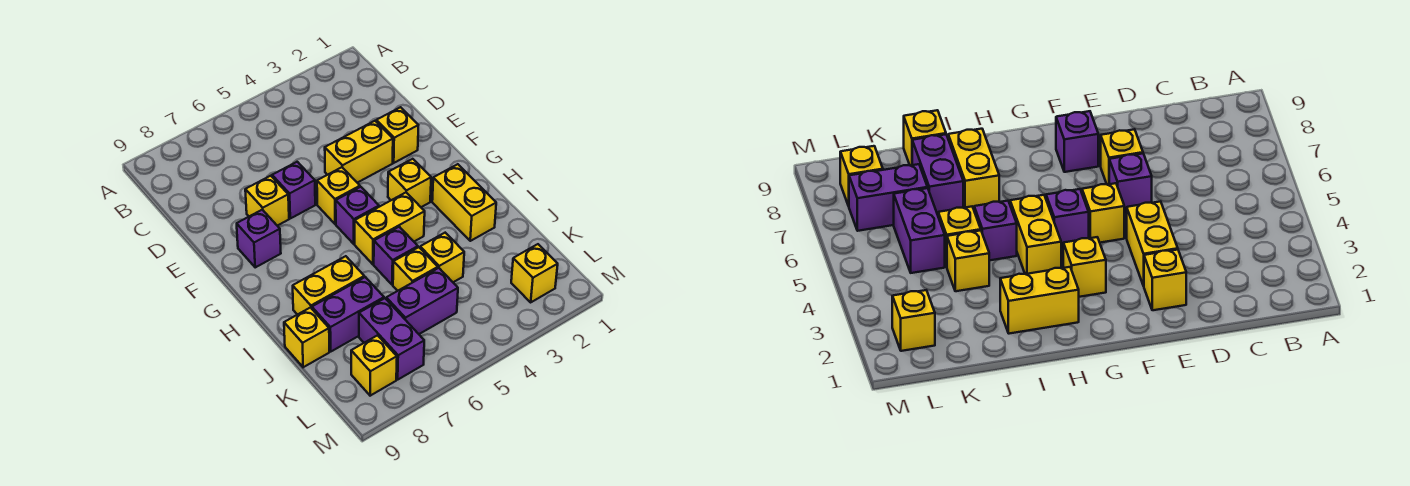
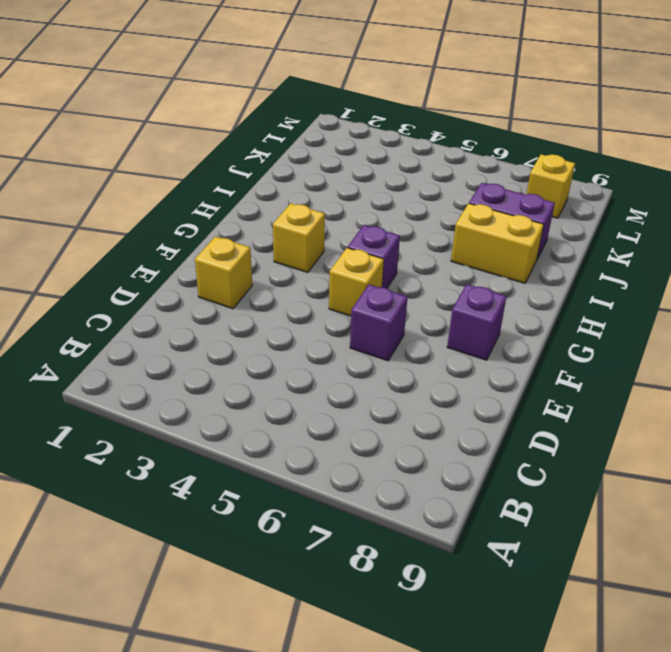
none -> yellow brick E3:E4 level 1
none -> yellow brick E7 level 1
none -> yellow brick H2:I2 level 1

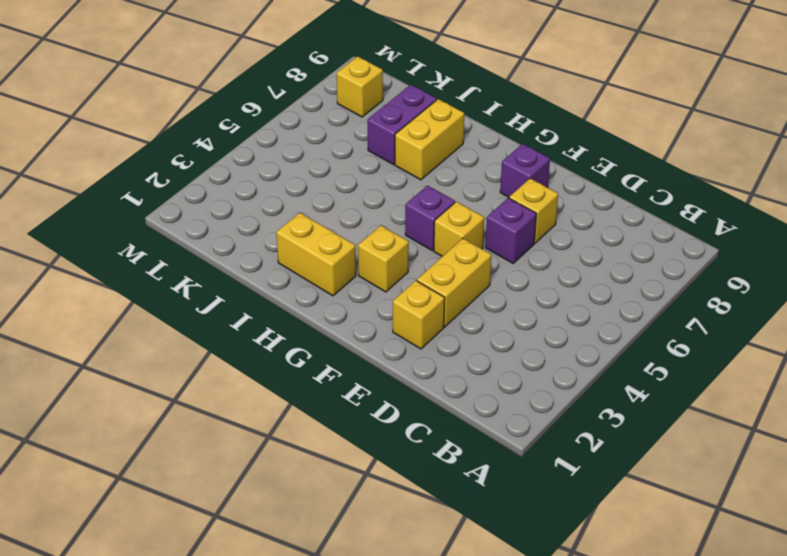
none -> yellow brick H4:H5 level 1
none -> purple brick I5 level 1
none -> yellow brick J4 level 1

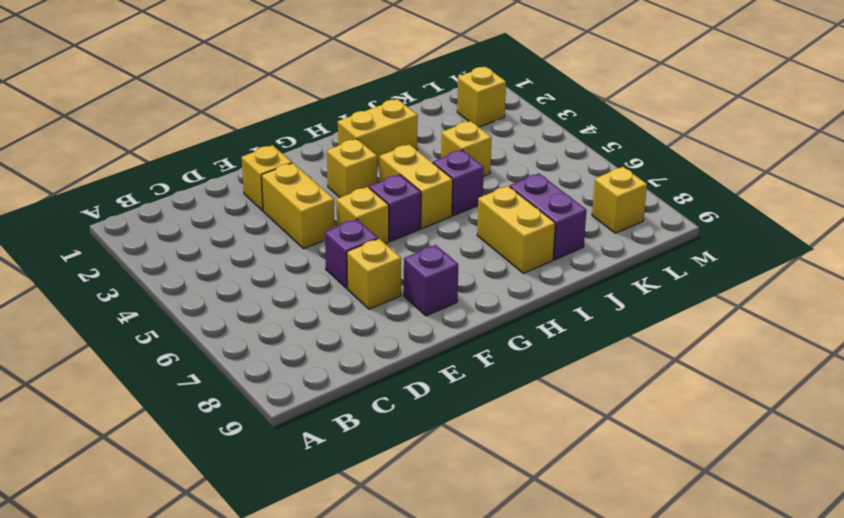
none -> yellow brick J5 level 1
none -> yellow brick J9 level 1
none -> purple brick K5:K6 level 1

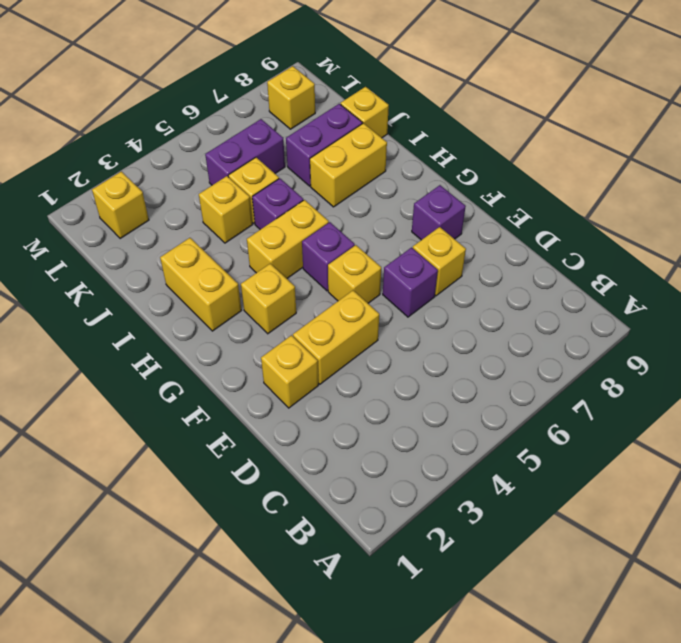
none -> purple brick K7:L7 level 1

